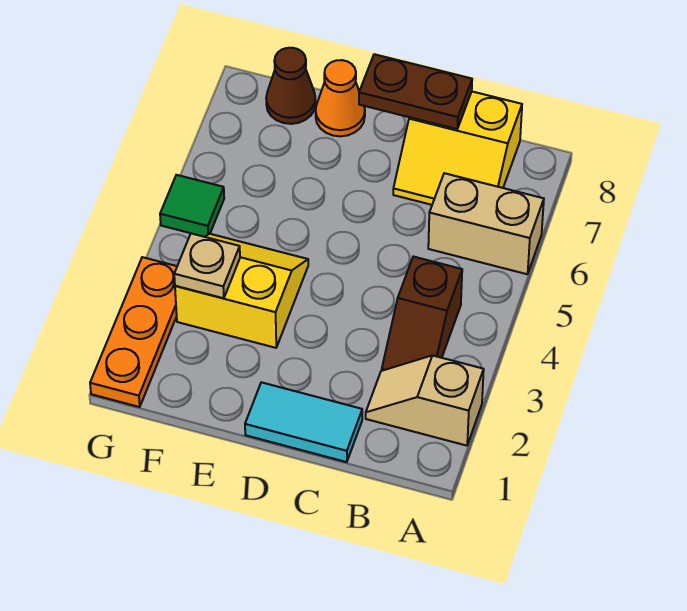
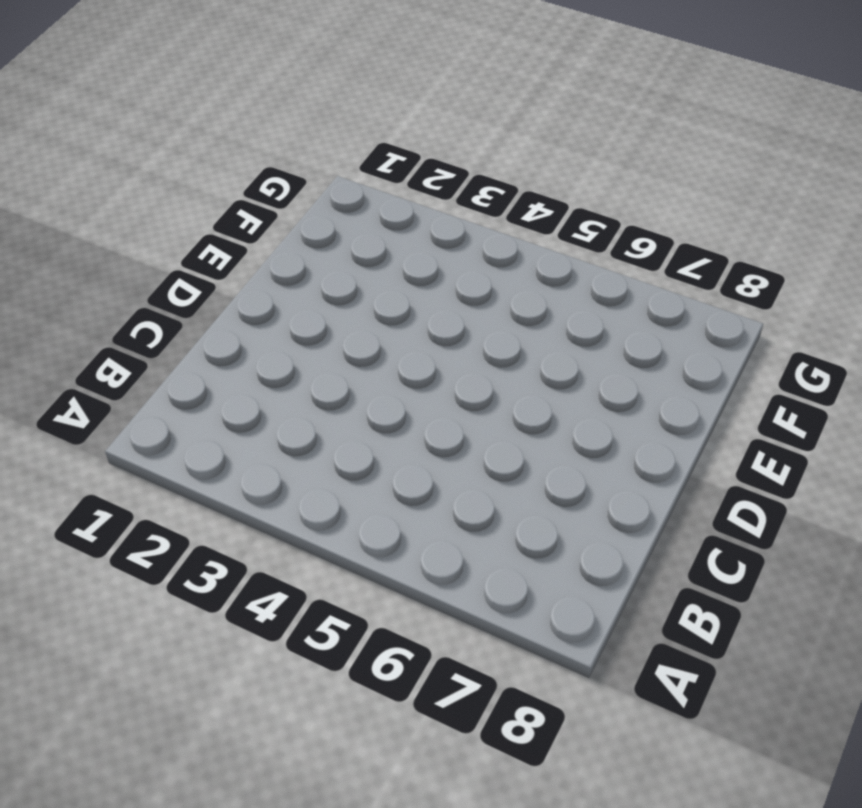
none -> tan slope A2:B2 level 1 top A
none -> tan brick A6:B6 level 1
none -> brown slope B3:B4 level 1 top 4

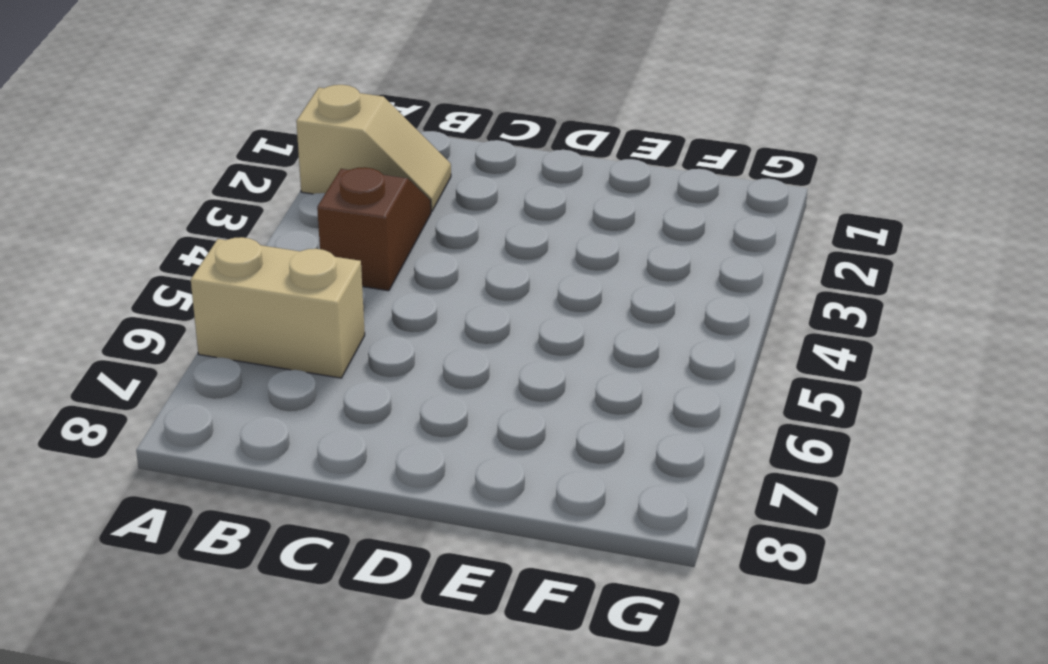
none -> yellow slope B7:C8 level 1 top 8
none -> cyan tile C1:D1 level 1
none -> yellow slope E3:F4 level 1 top 3

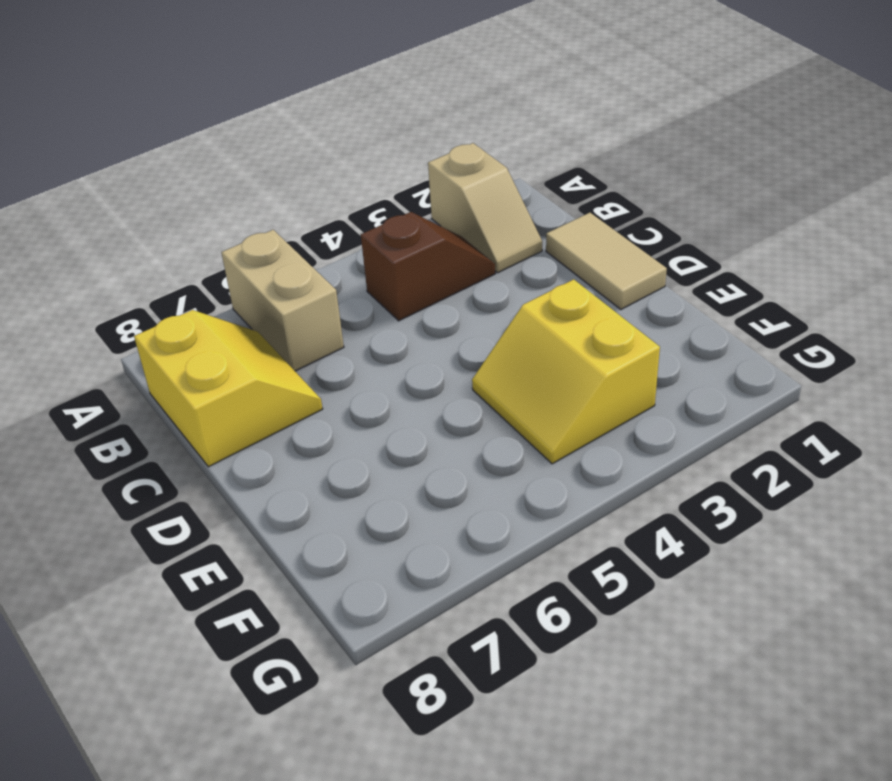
tan tile C1:D1 level 1 -> cyan tile C1:D1 level 1
none -> orange cone E8 level 1
none -> brown cone F8 level 1
none -> orange plate G1:G3 level 1

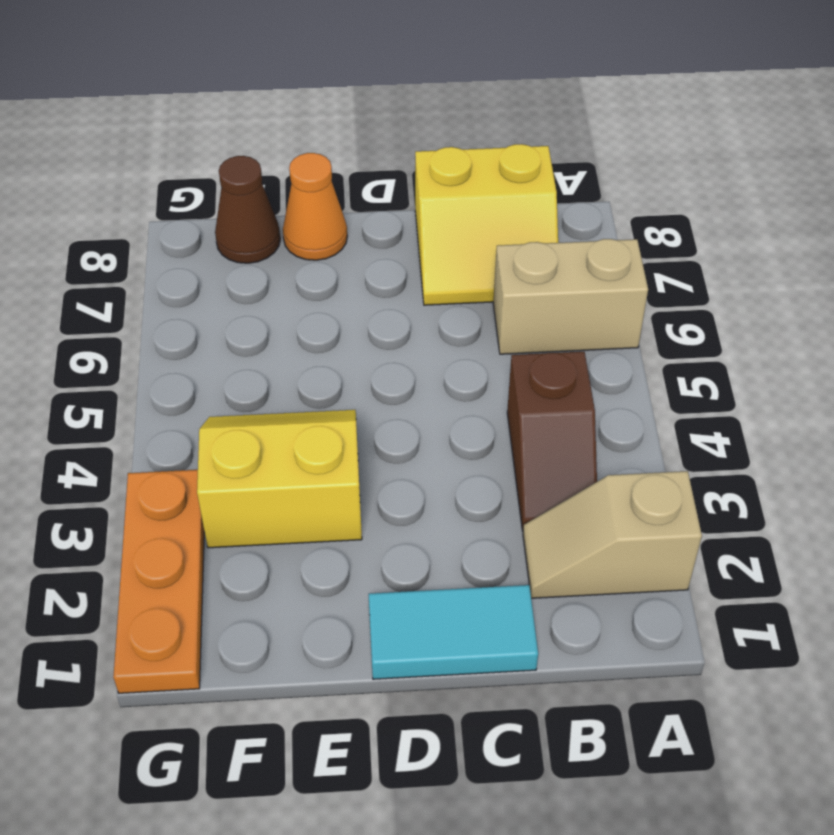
none -> green tile G5 level 1
none -> brown plate C8:D8 level 2
none -> tan plate F3 level 2

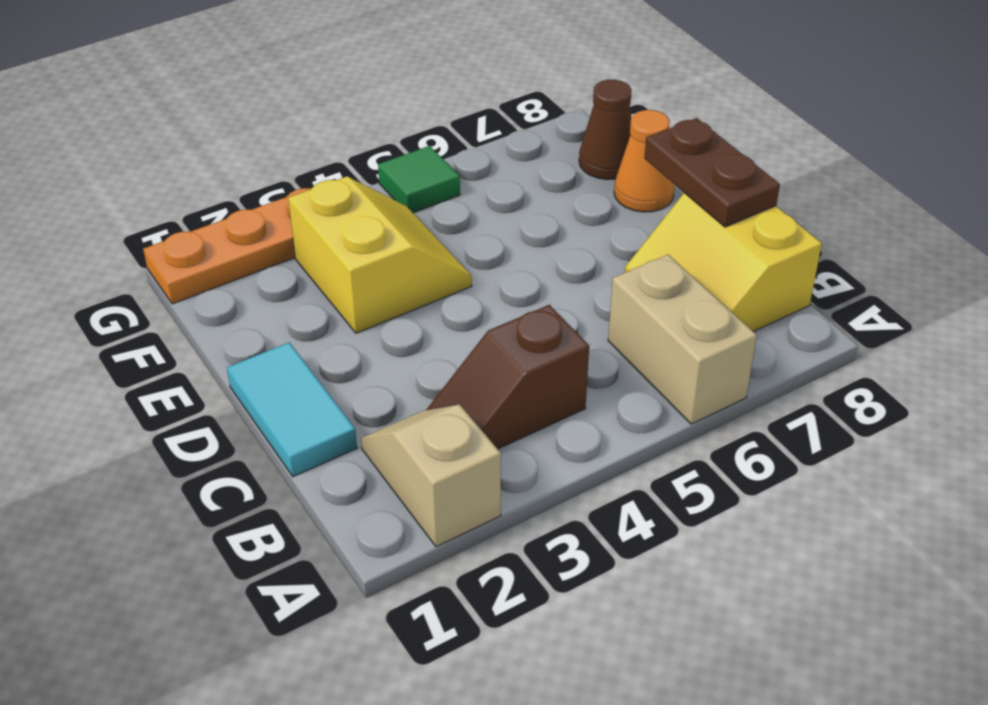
none -> tan plate F3 level 2

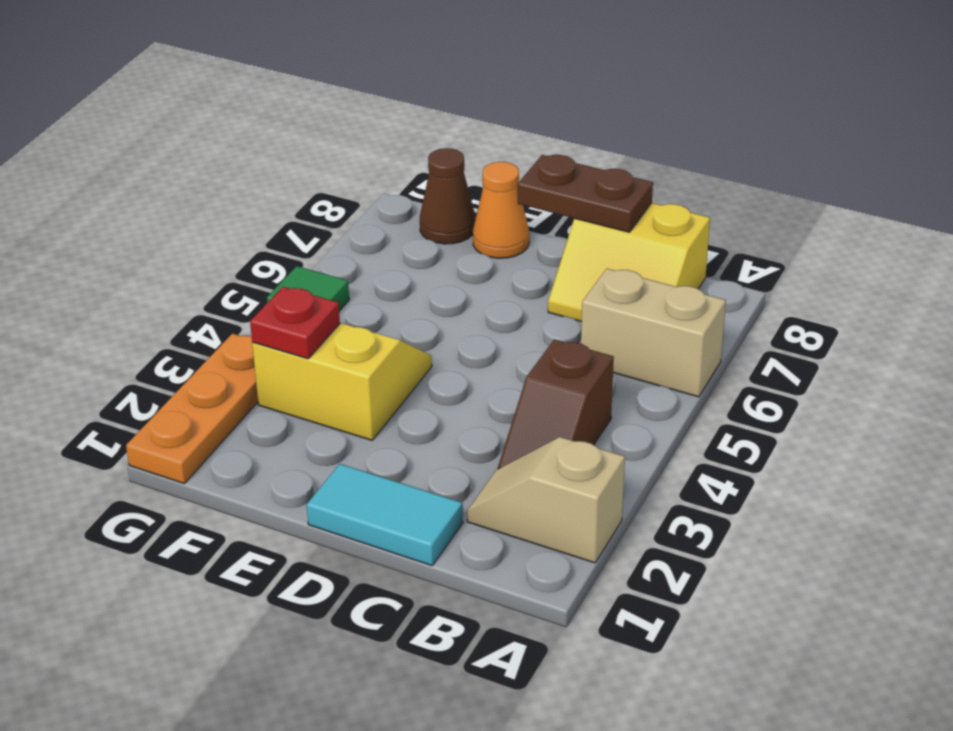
red plate F3 level 2 -> tan plate F3 level 2

